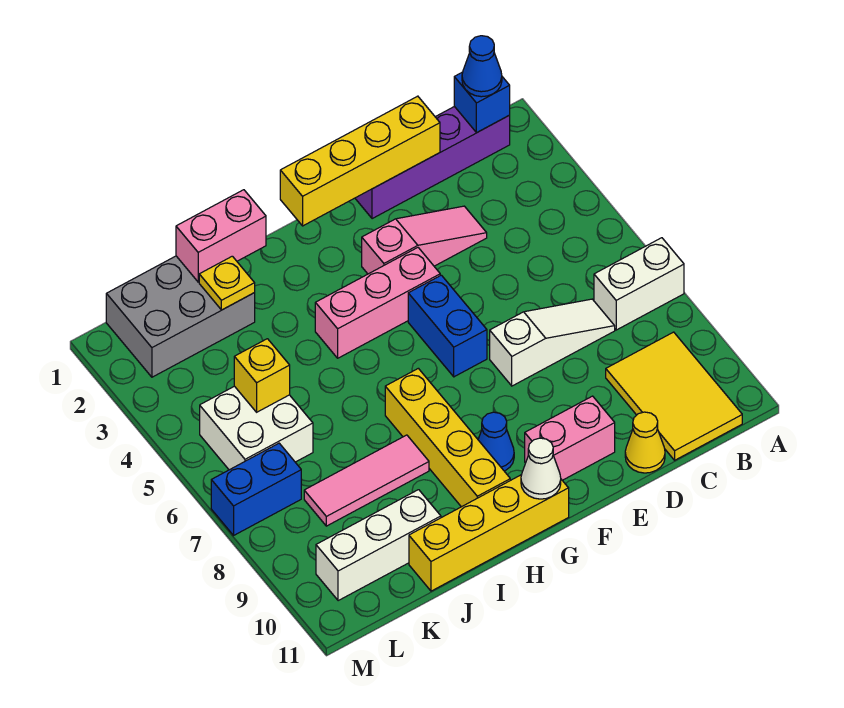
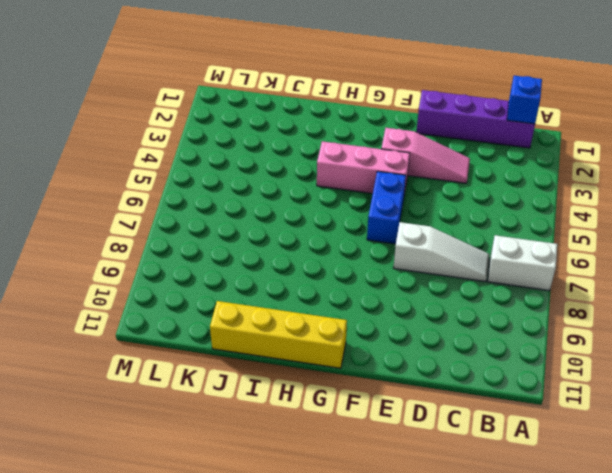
none -> yellow tile B9:C11 level 1
none -> yellow cone D11 level 1
none -> pink brick E10:F10 level 1

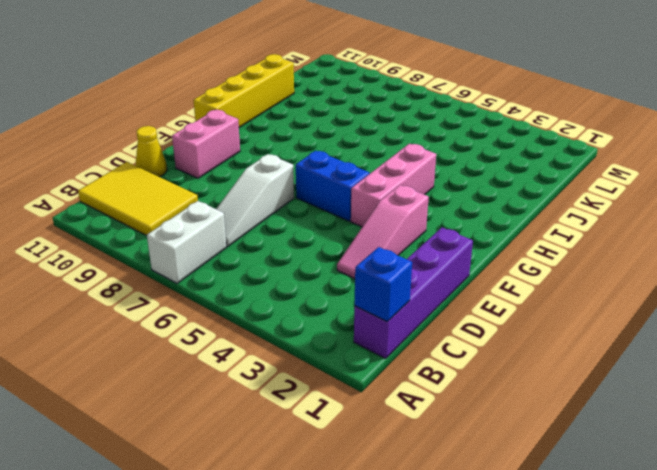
none -> blue cone G9 level 1
none -> yellow brick H7:H10 level 1
none -> pink tile I8:K8 level 1

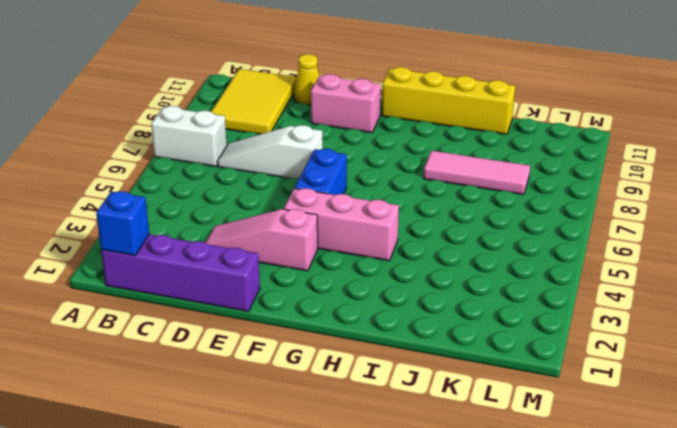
none -> blue cone G9 level 1
none -> yellow brick H7:H10 level 1
none -> grey brick J1:L2 level 1

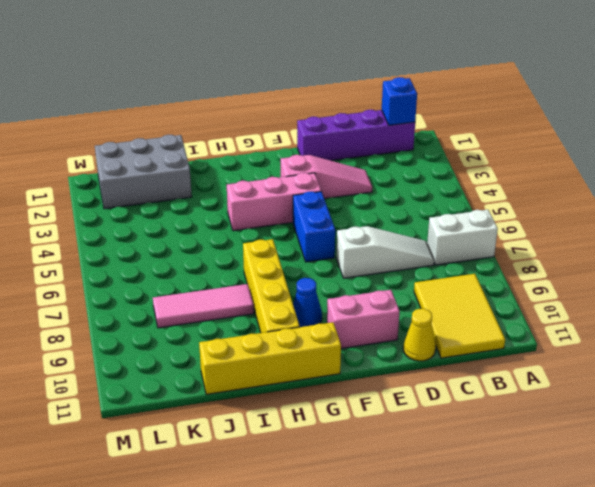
none -> white brick J10:L10 level 1
none -> white brick K5:L6 level 1
none -> blue brick L7:M7 level 1

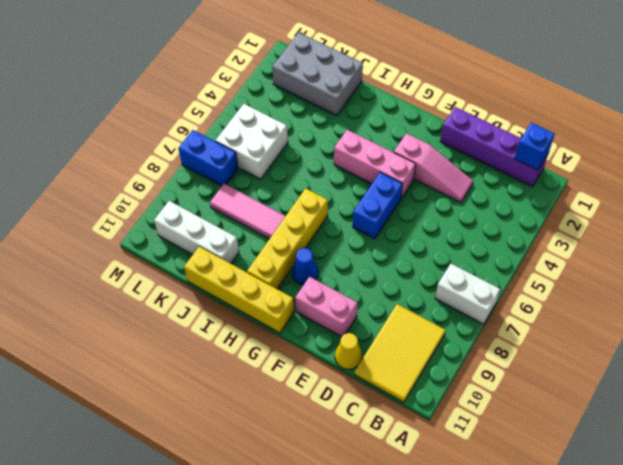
none -> white slope C7:E7 level 1 top E
none -> yellow brick D1:G1 level 2
none -> white cone G11 level 2

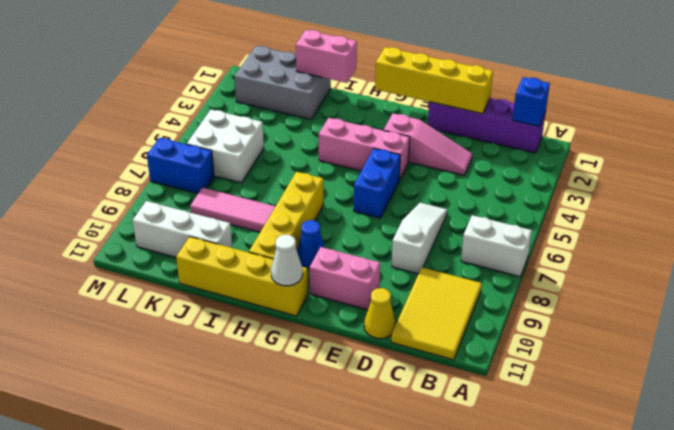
white slope D6:D8 level 1 top 8 -> white slope C7:E7 level 1 top E
none -> yellow plate J2 level 2
none -> yellow brick K5 level 2
none -> blue cone B1 level 3

